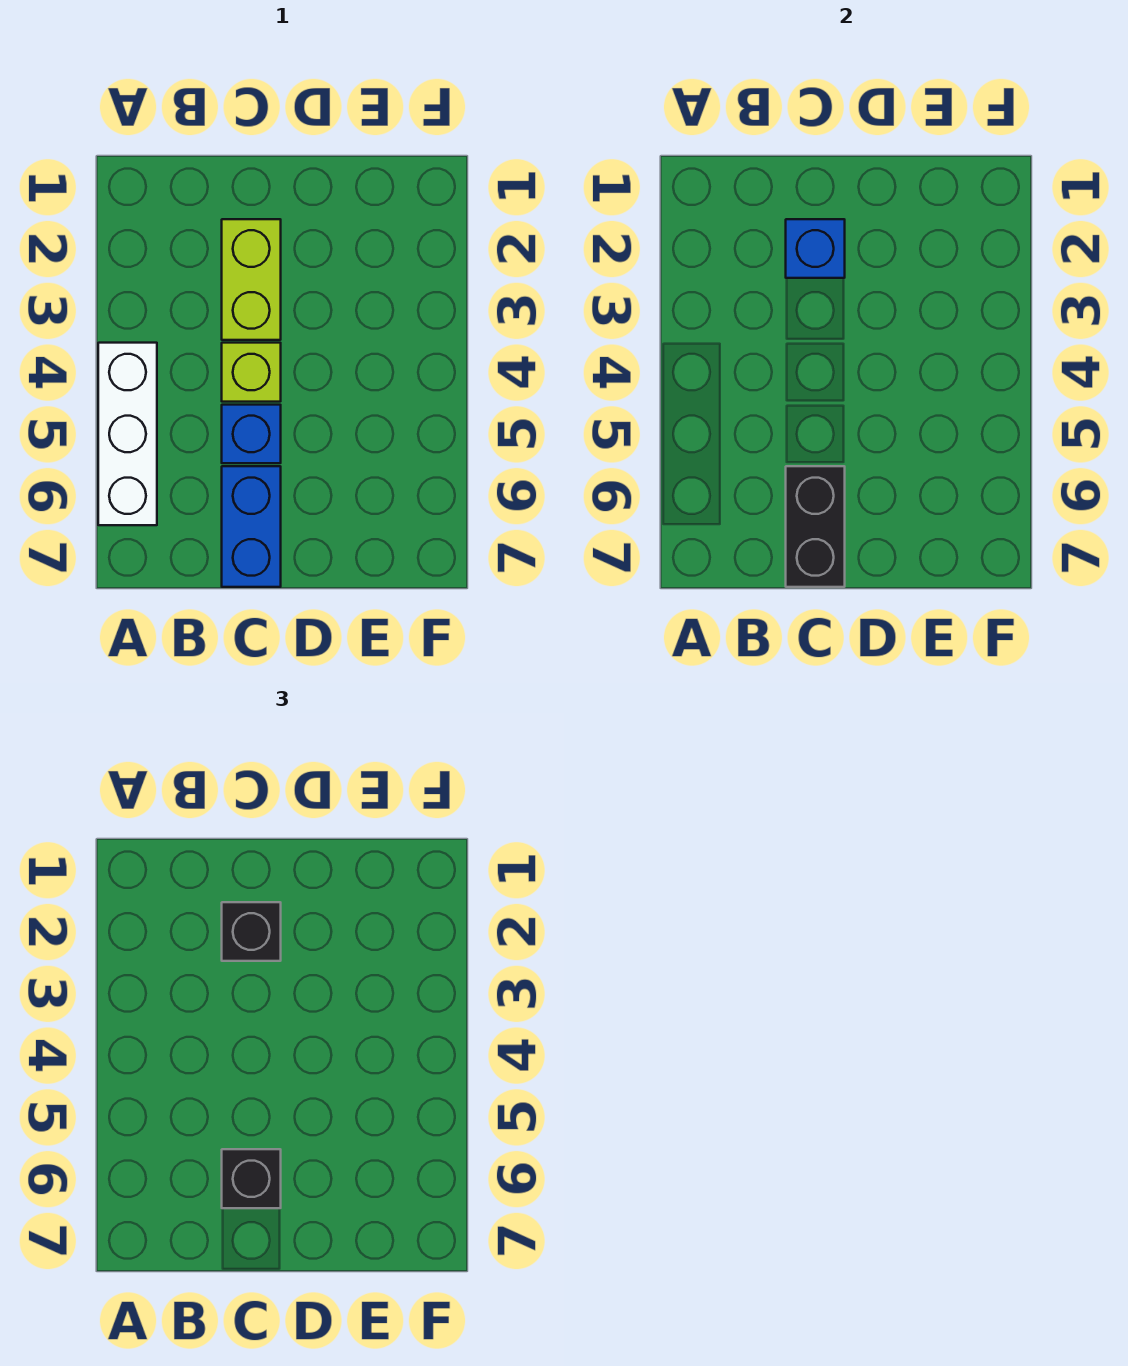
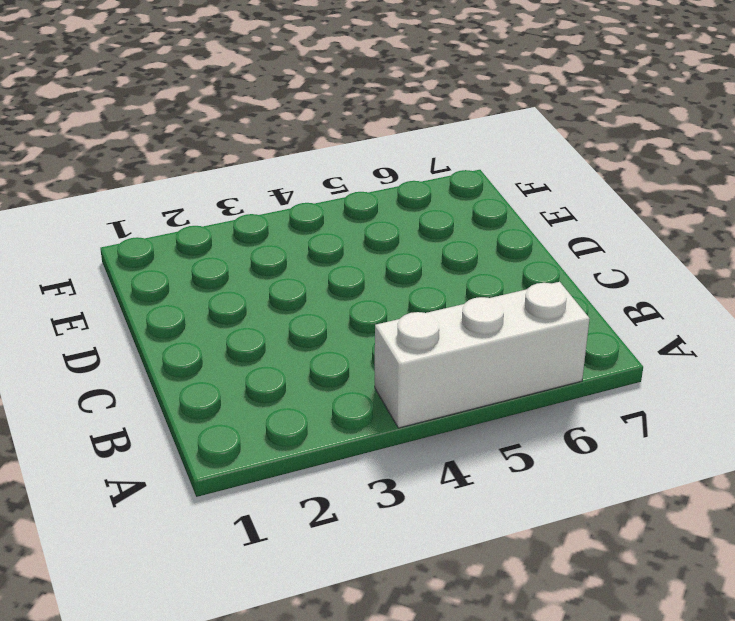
none -> lime brick C2:C3 level 1
none -> lime brick C4 level 1

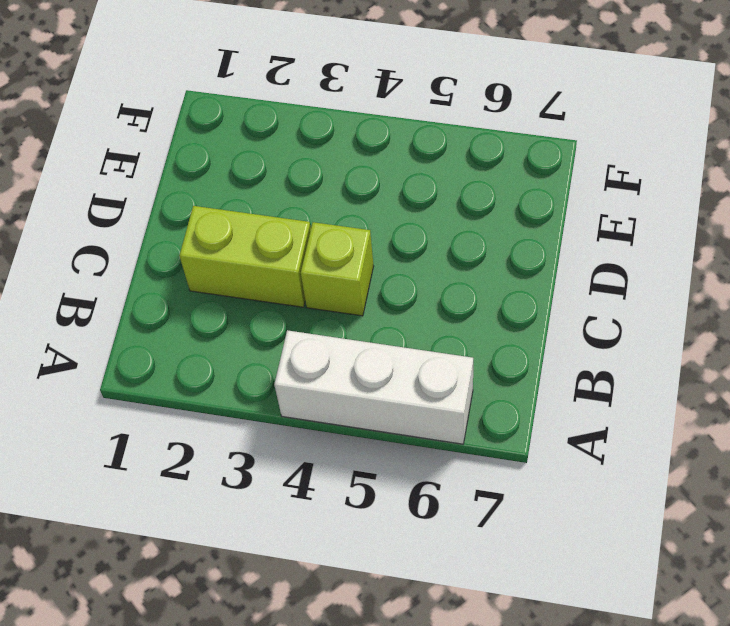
none -> blue brick C5 level 1
none -> blue brick C6:C7 level 1

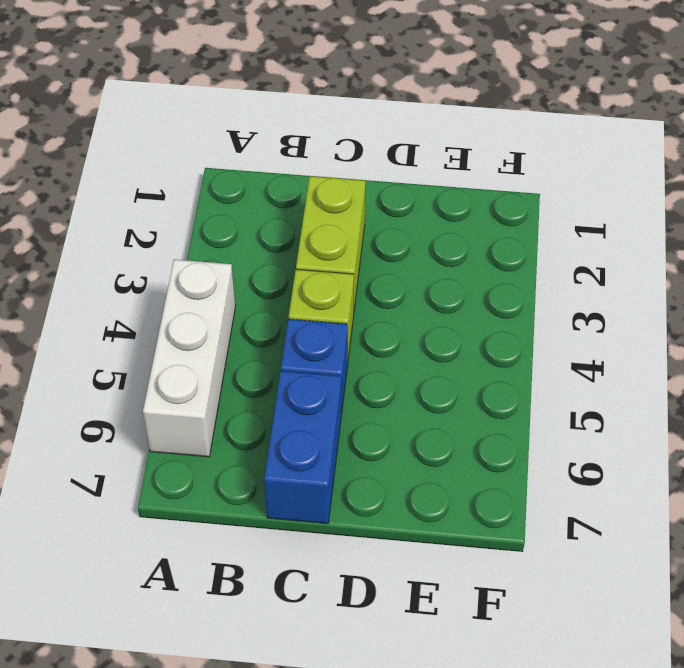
none -> blue brick C2 level 2
none -> black brick C6:C7 level 2

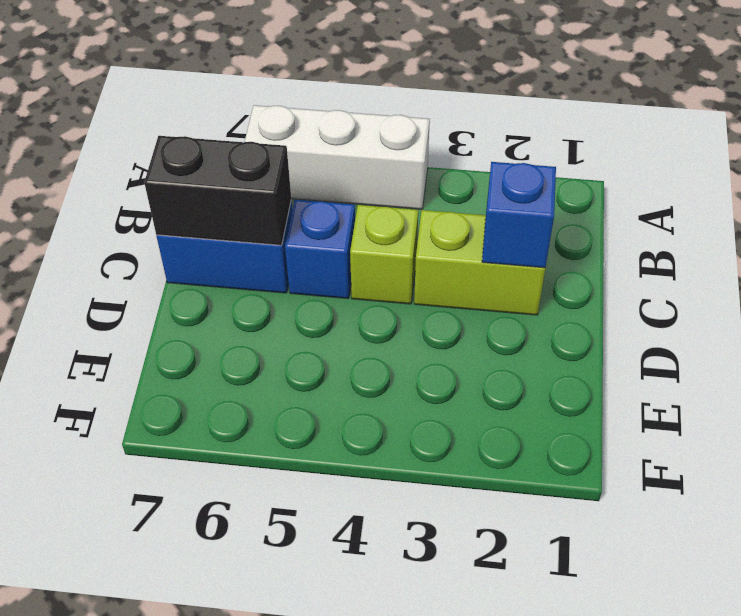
none -> black brick C2 level 3
none -> black brick C6 level 3

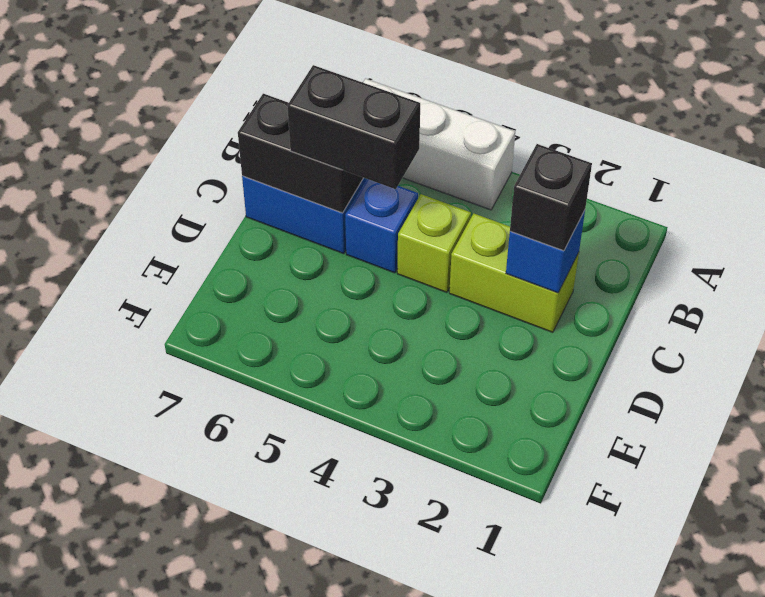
black brick C5:C6 level 3 -> black brick C6 level 3

